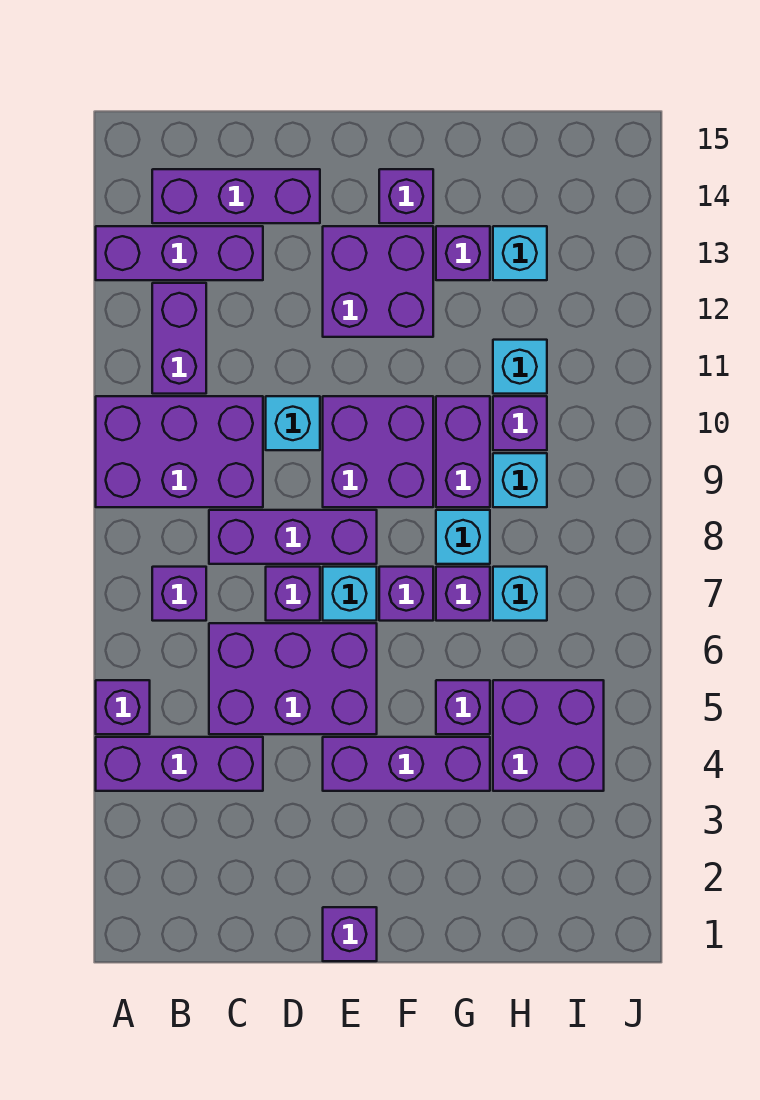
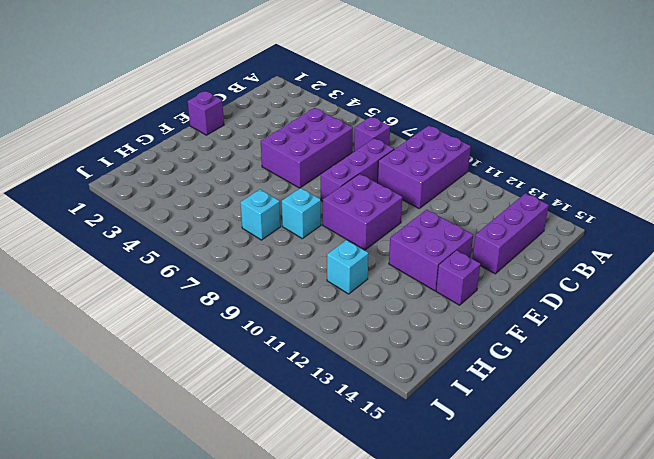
none -> purple brick A4:C4 level 1
none -> purple brick A5 level 1
none -> purple brick A13:C13 level 1

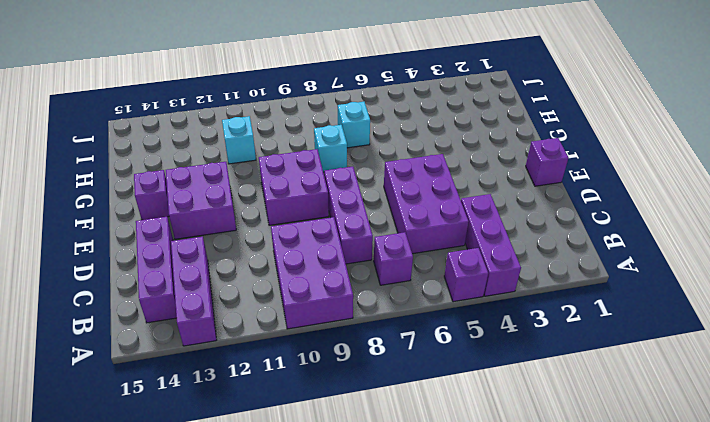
none -> purple brick B11:B12 level 1
none -> purple brick D7 level 1
none -> cyan brick D10 level 1

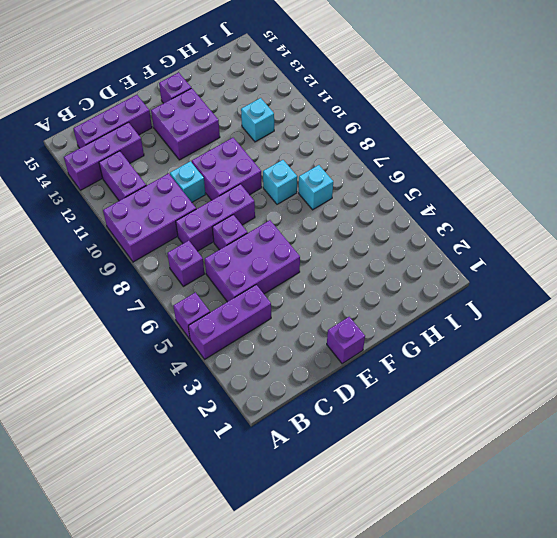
none -> purple brick E4:G4 level 1
none -> cyan brick E7 level 1
none -> purple brick F7 level 1

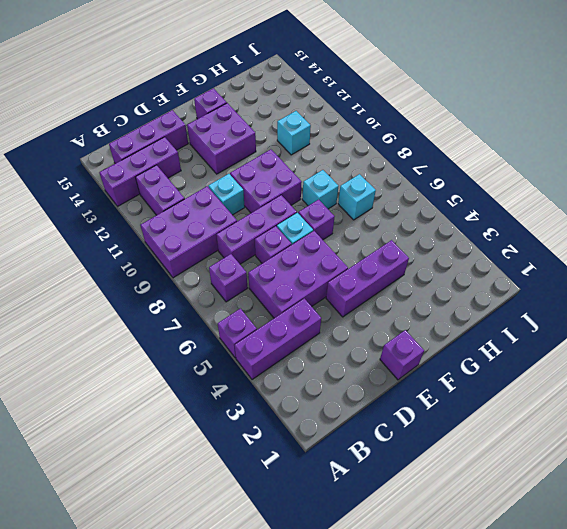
none -> purple brick G5 level 1
none -> purple brick G7 level 1
none -> purple brick G9:G10 level 1

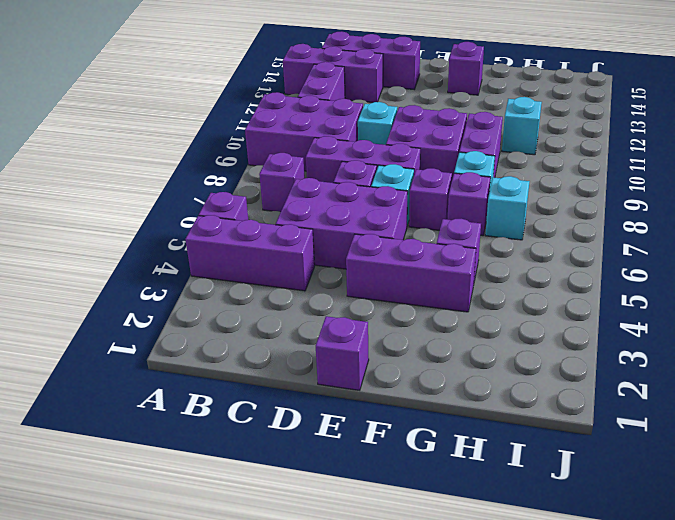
none -> purple brick E12:F13 level 1
none -> purple brick G13 level 1
none -> purple brick H4:I5 level 1

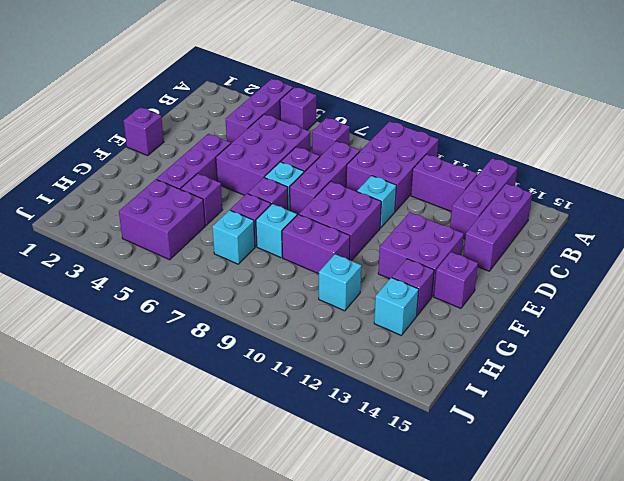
none -> cyan brick H9 level 1
none -> purple brick H10 level 1

